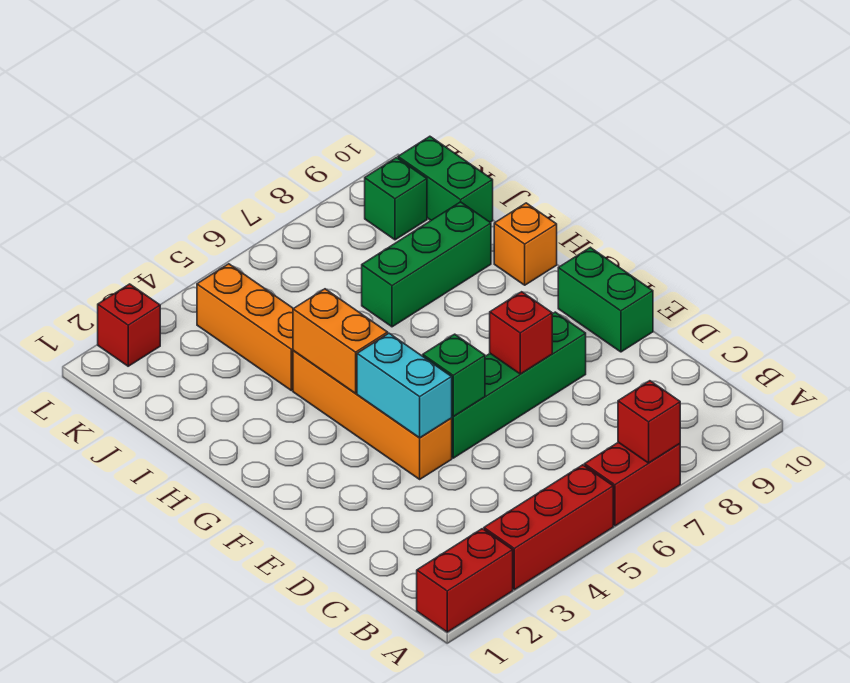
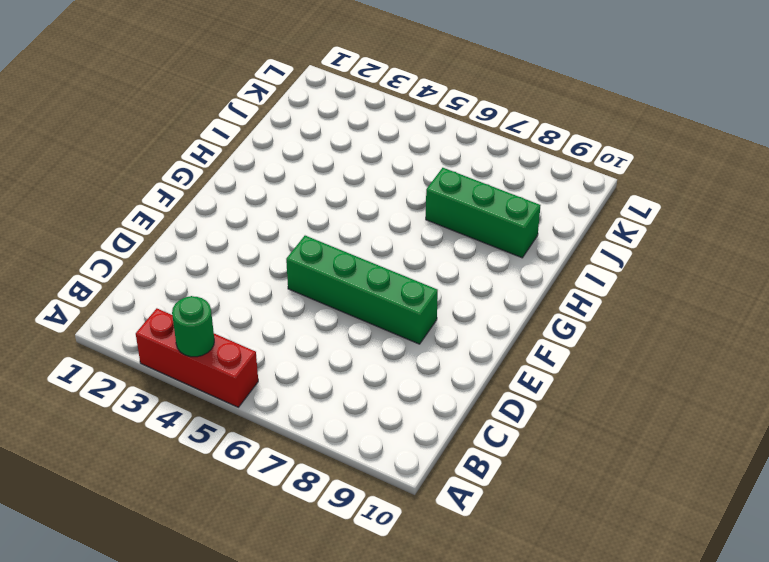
green round brick A4 level 2 -> none
none -> red brick A1:A2 level 1
none -> red brick A6:A7 level 1
none -> orange brick E4:H4 level 1

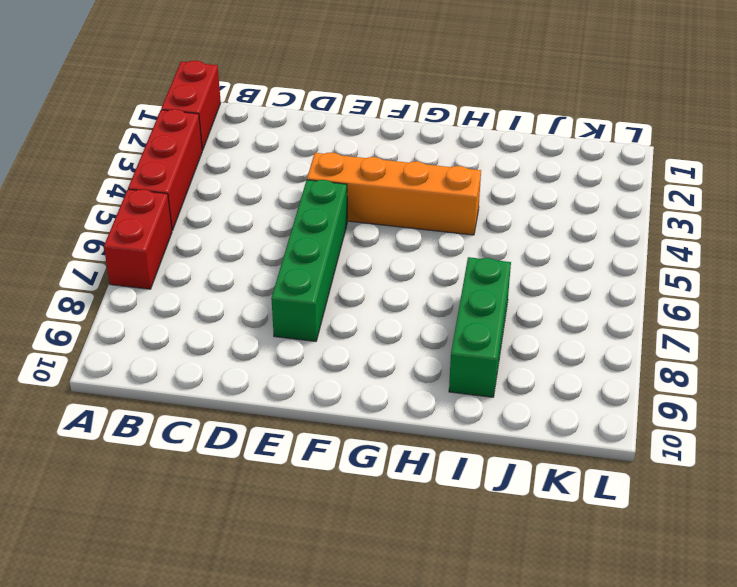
none -> green brick E10:F10 level 1
none -> orange brick H10 level 1
none -> orange brick I4:K4 level 1

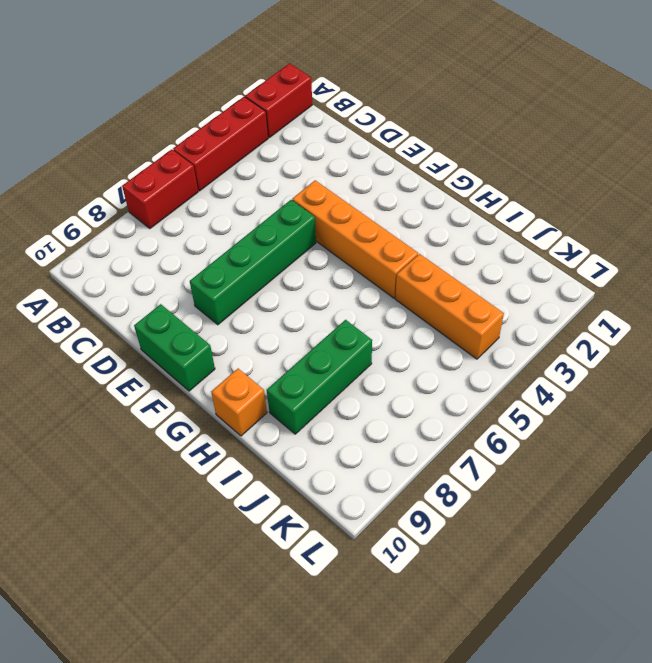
none -> green brick J10:K10 level 1
none -> green brick K9 level 1
none -> red brick L2 level 1

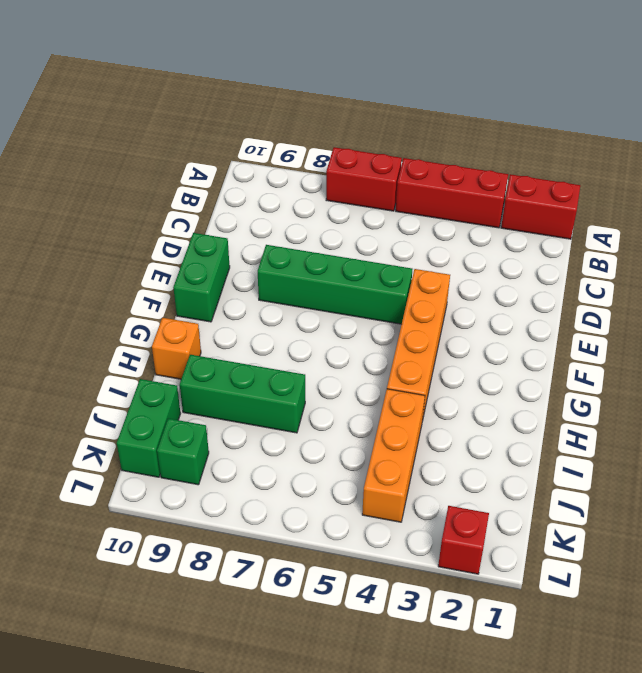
none -> red brick A7 level 2
none -> cyan brick E4:F4 level 2
none -> green brick E5 level 2

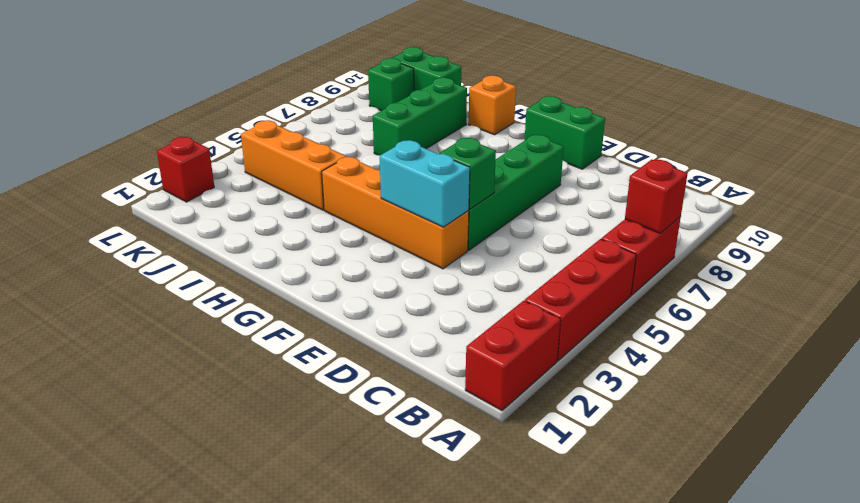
none -> red brick E7 level 2
none -> orange brick G4:H4 level 2

